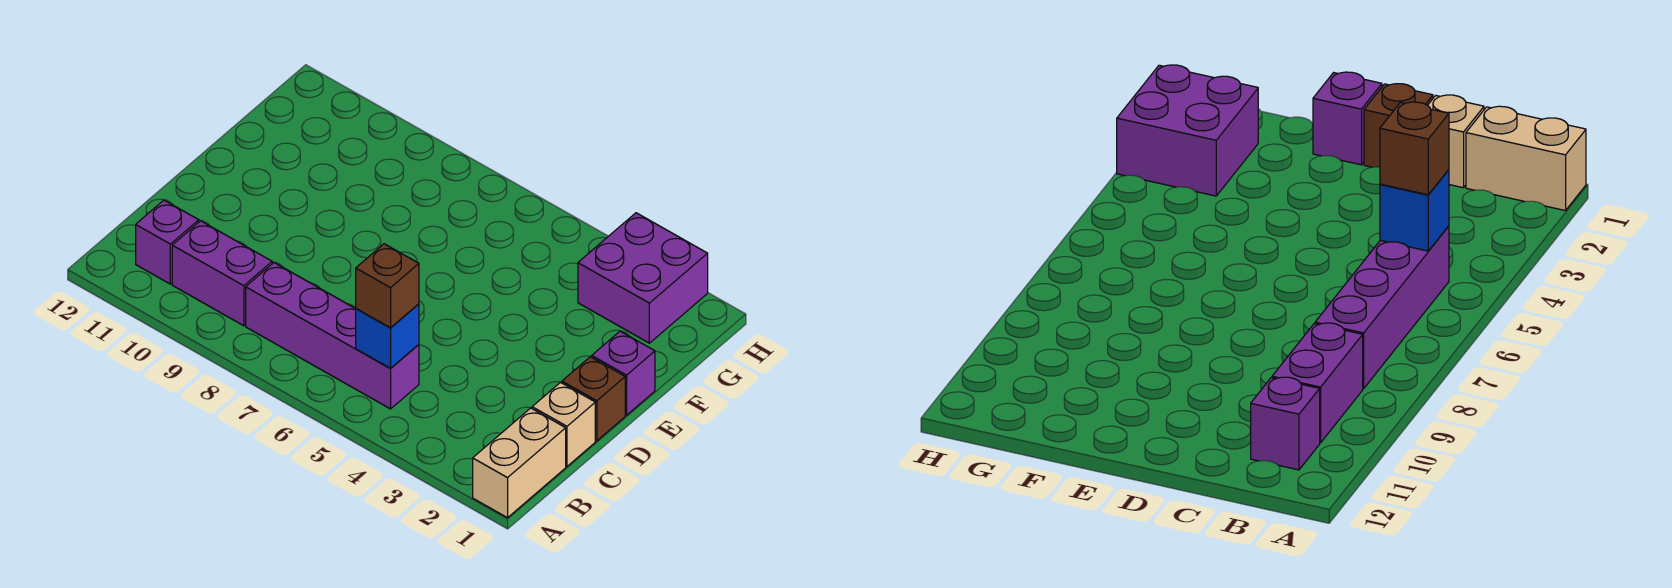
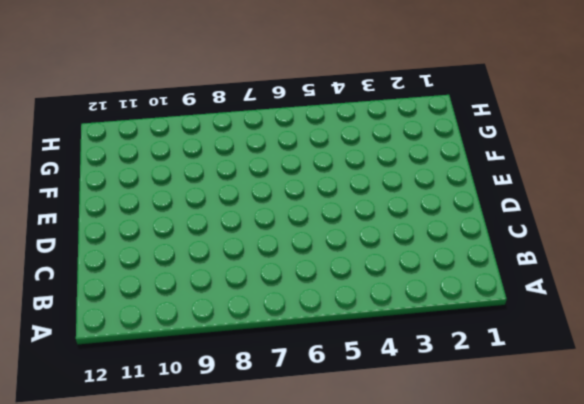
none -> tan brick A1:B1 level 1
none -> purple brick B5:B8 level 1

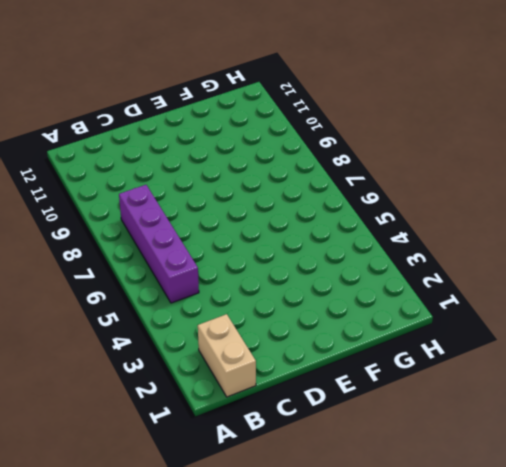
tan brick B1:B2 level 1 -> tan brick A1:B1 level 1
none -> purple brick B9:B10 level 1
none -> purple brick B11 level 1

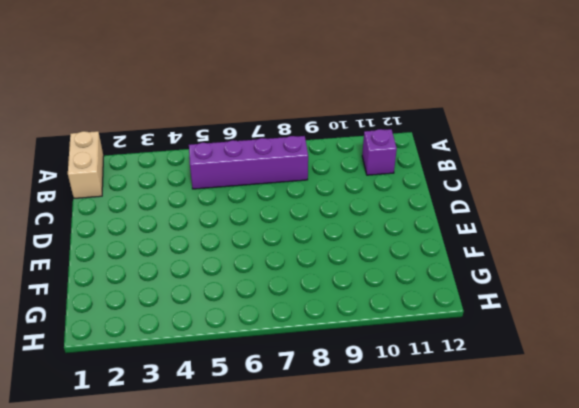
none -> purple brick B9:B10 level 1
none -> tan brick C1 level 1

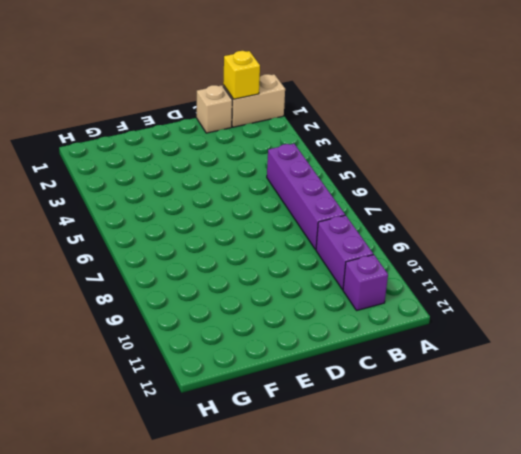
yellow brick B1 level 2 -> none
none -> brown brick D1 level 1
none -> purple brick E1 level 1

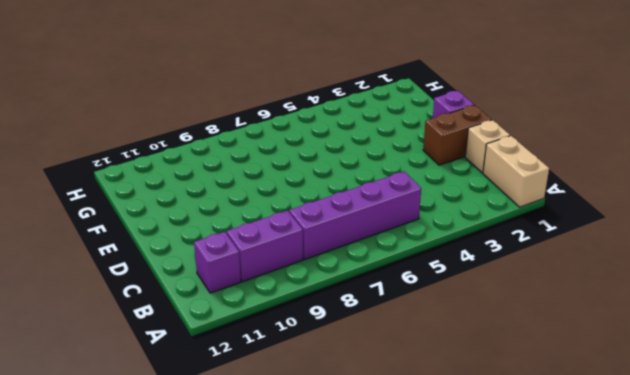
brown brick D1:D2 level 1 -> brown brick D1 level 1
none -> purple brick G2:H3 level 1
none -> blue brick B5 level 2

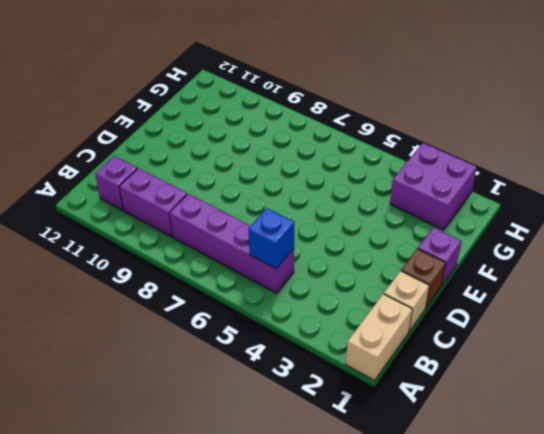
none -> brown brick B5 level 3

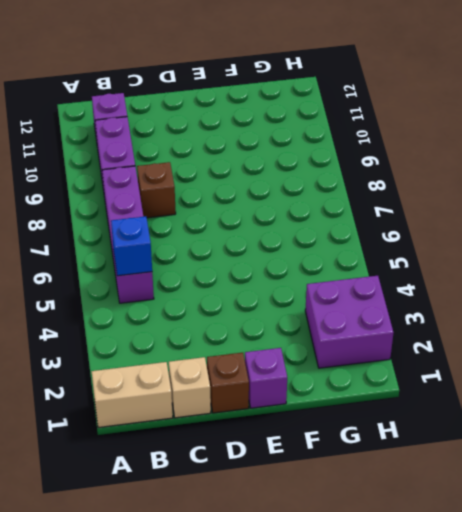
brown brick C8 level 1 -> brown brick B5 level 3

